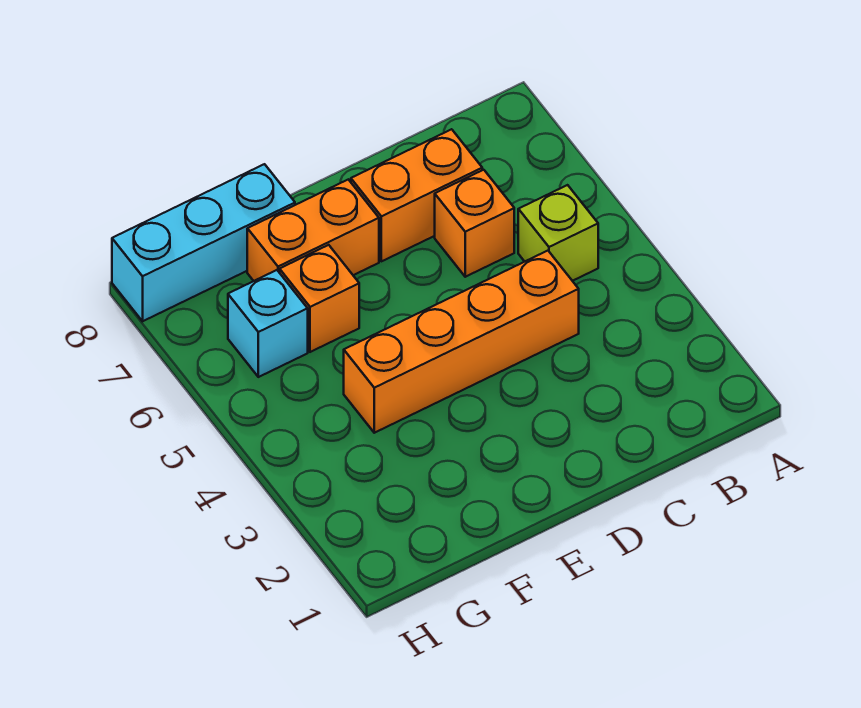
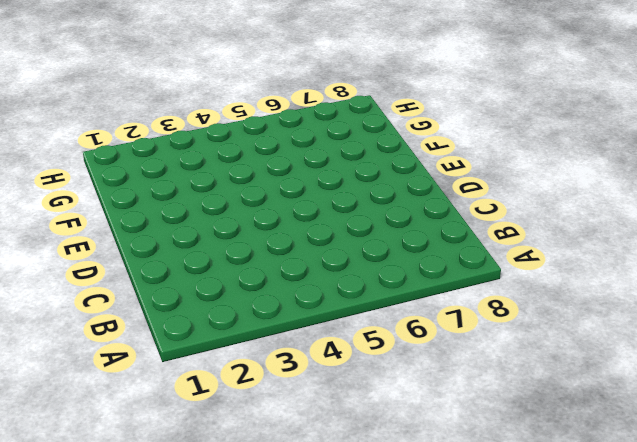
none -> lime brick B5 level 1
none -> orange brick C4:F4 level 1

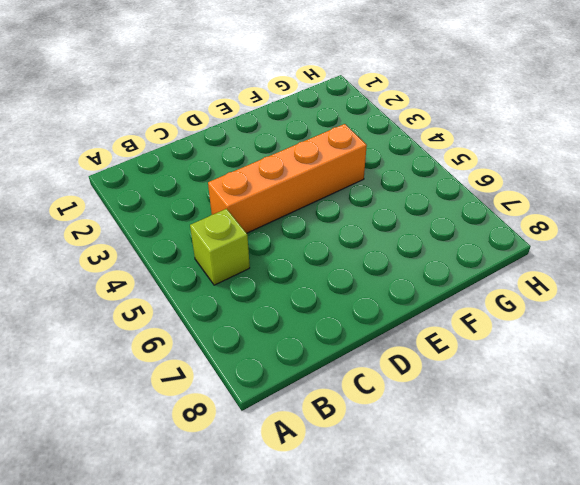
none -> orange brick C6 level 1
none -> orange brick C7:D7 level 1

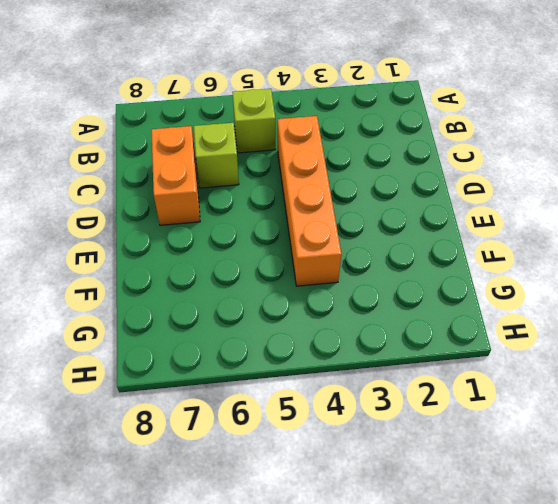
lime brick C6 level 1 -> orange brick C6 level 1
none -> orange brick E7:F7 level 1
none -> orange brick F6 level 1

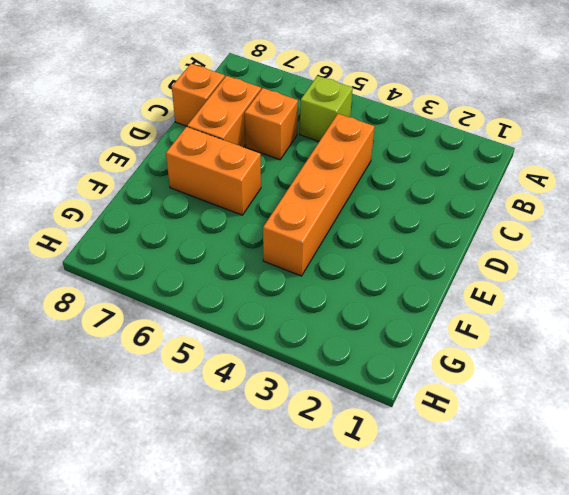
orange brick C8 level 1 -> orange brick F6 level 1
orange brick E6:E7 level 1 -> orange brick E7:F7 level 1
none -> cyan brick F8:H8 level 1
none -> cyan brick G6 level 1

